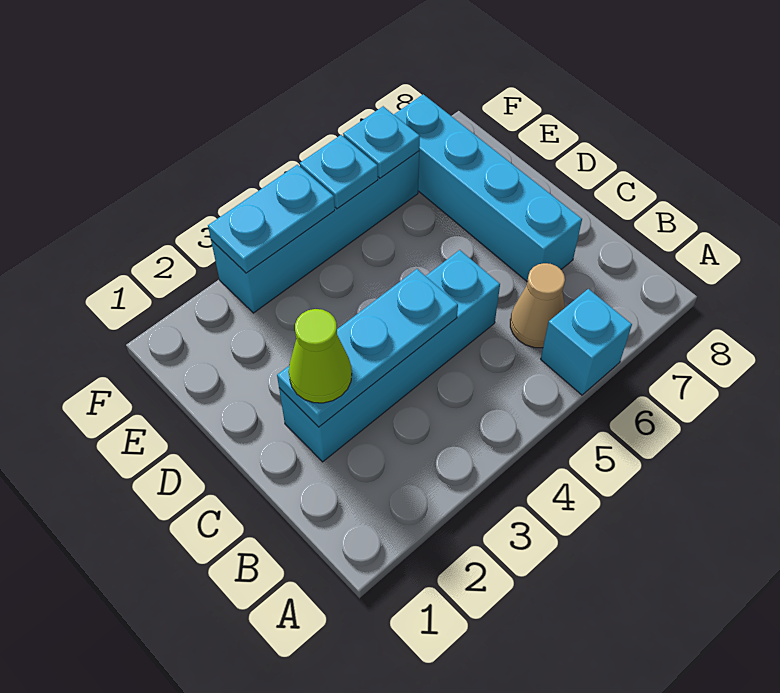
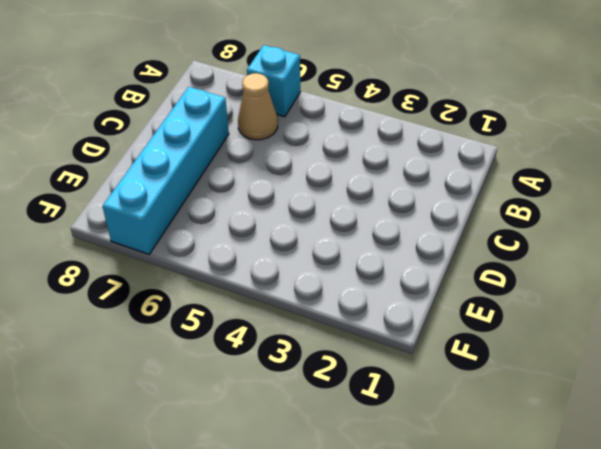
none -> cyan brick C2:C5 level 1
none -> cyan brick F3:F6 level 1

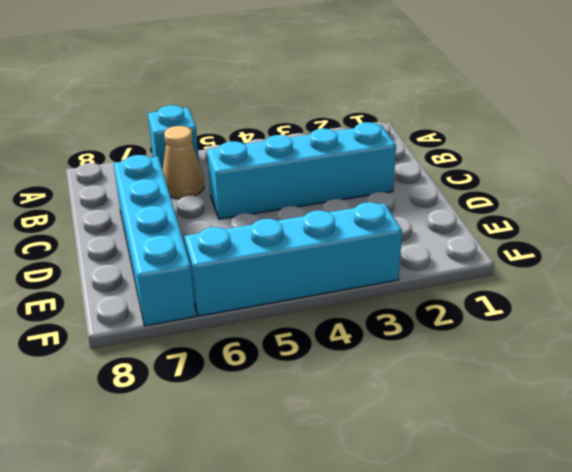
none -> cyan plate C2:C4 level 2
none -> cyan plate F3:F4 level 2

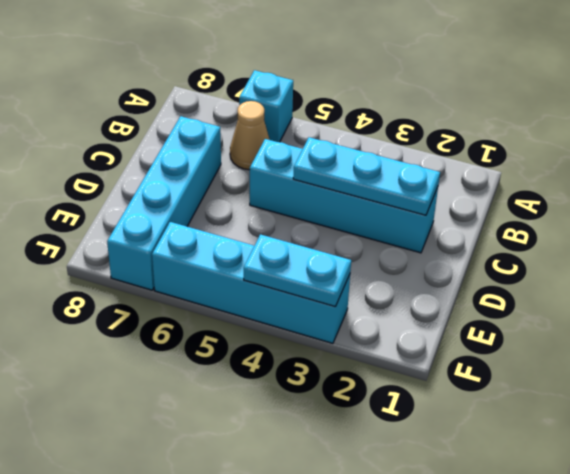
none -> cyan plate F5 level 2
none -> cyan plate F6 level 2

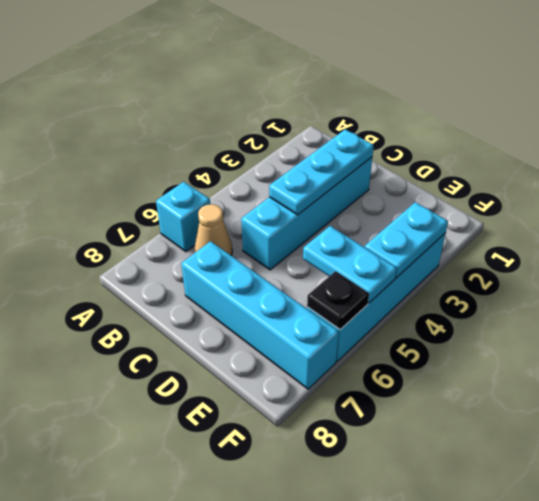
cyan plate E5:F5 level 2 -> cyan plate F5 level 2
black plate F6 level 2 -> cyan plate F6 level 2
none -> lime cone C2 level 3

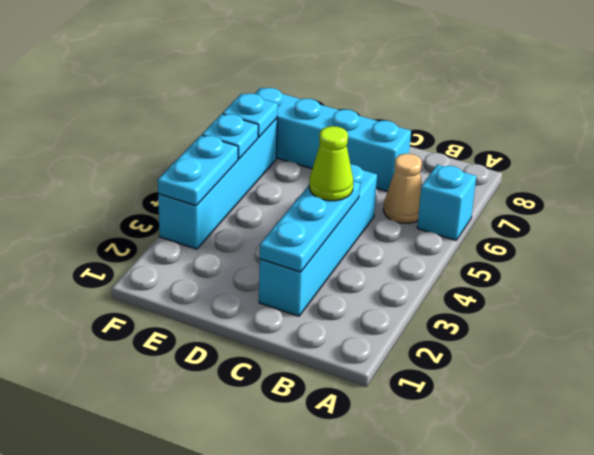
lime cone C4 level 3 -> lime cone C2 level 3

